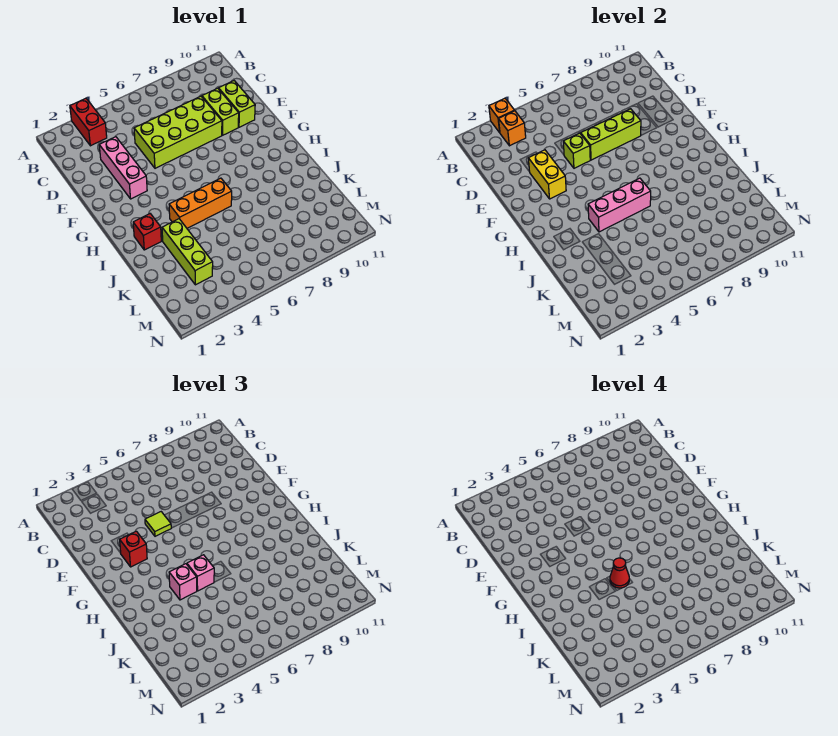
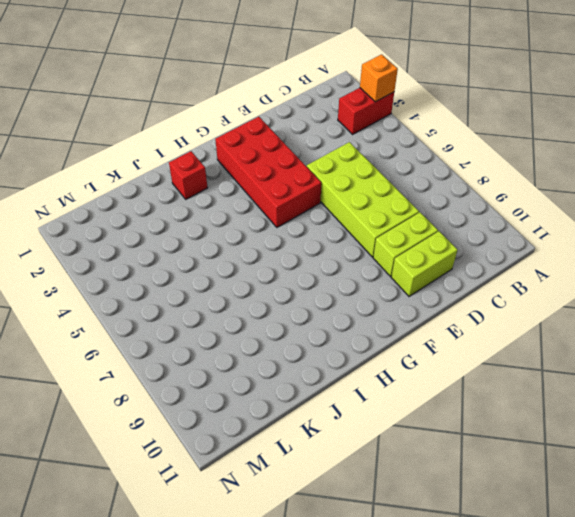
red brick F2:G5 level 1 -> pink brick D3:F3 level 1
none -> orange brick I4:I6 level 1
none -> lime brick J3:L3 level 1
none -> orange brick B3 level 2

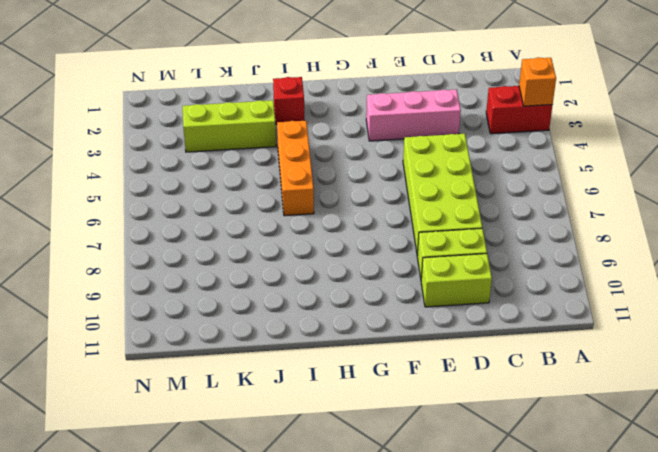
none -> orange brick B3 level 2
none -> yellow brick E3:F3 level 2
none -> lime brick E5 level 2

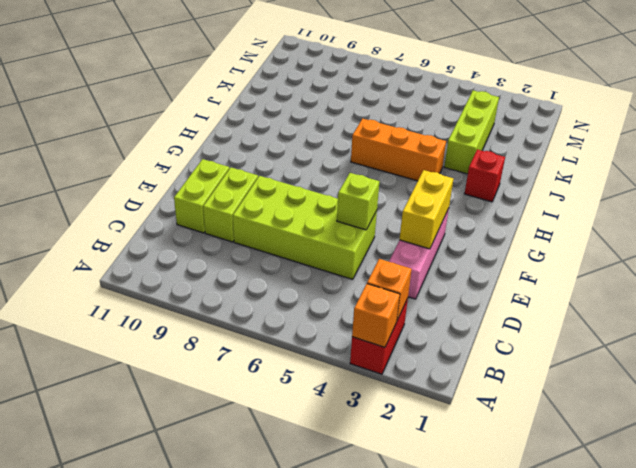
none -> lime brick E6:E8 level 2
none -> pink brick I4:I6 level 2
none -> lime tile E5 level 3

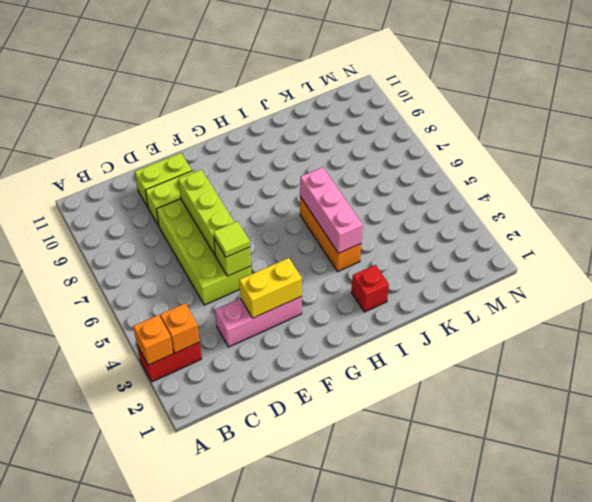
none -> lime brick J3:L3 level 1
none -> red brick F3 level 3
none -> pink brick I4 level 3

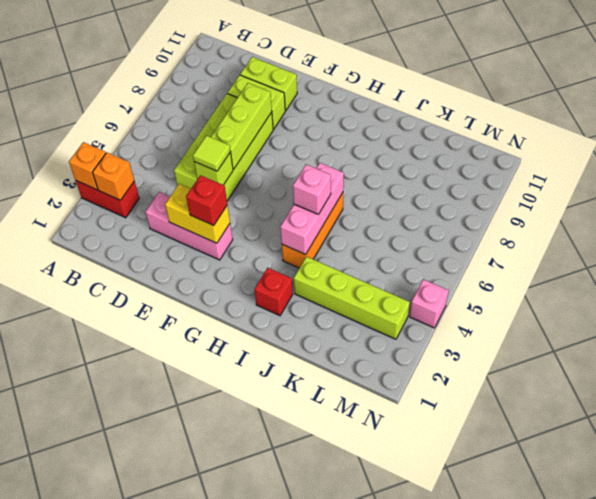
lime brick J3:M3 level 1 -> lime brick J3:L3 level 1
pink brick N4 level 1 -> pink brick I4 level 3
none -> red cone I5 level 4

